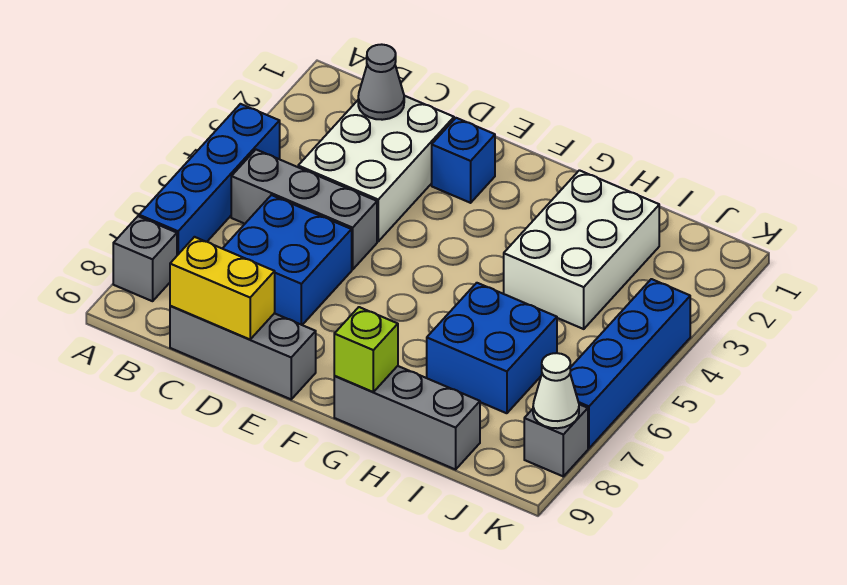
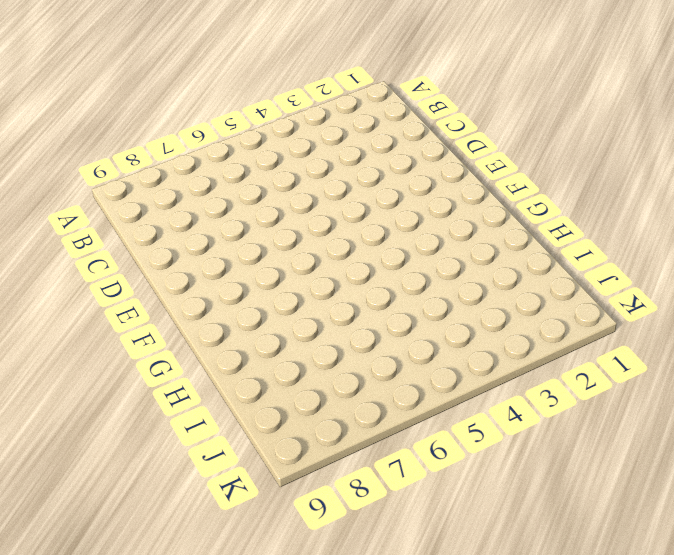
none -> blue brick A4:A7 level 1
none -> grey brick A8 level 1
none -> grey brick B5:D5 level 1

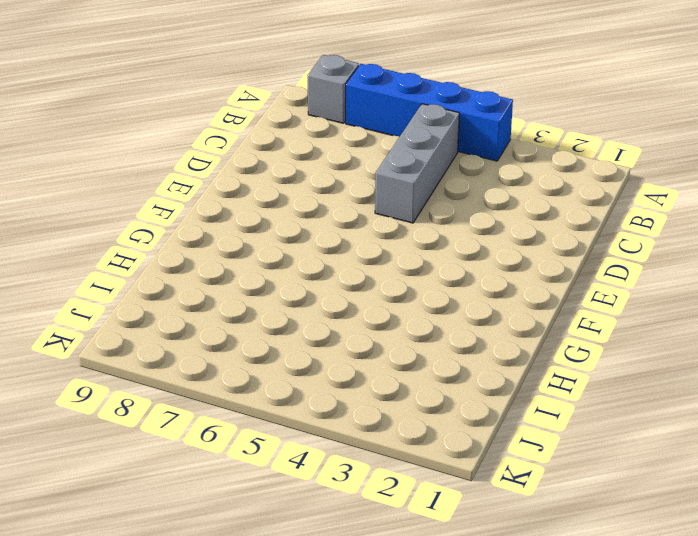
none -> white brick C2:D4 level 1
none -> blue brick C6:D7 level 1
none -> grey brick C9:E9 level 1

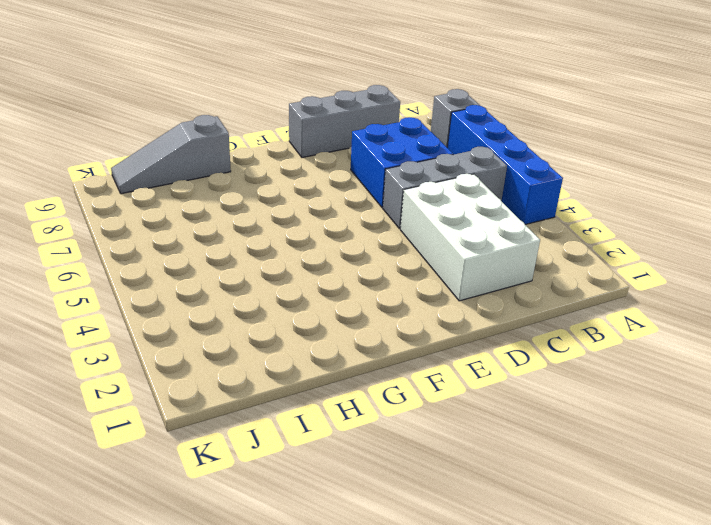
grey slope H9:J9 level 1 top H -> grey brick G9:I9 level 1
none -> blue brick E2 level 1
none -> white brick H2:I4 level 1
none -> blue brick H6:I7 level 1

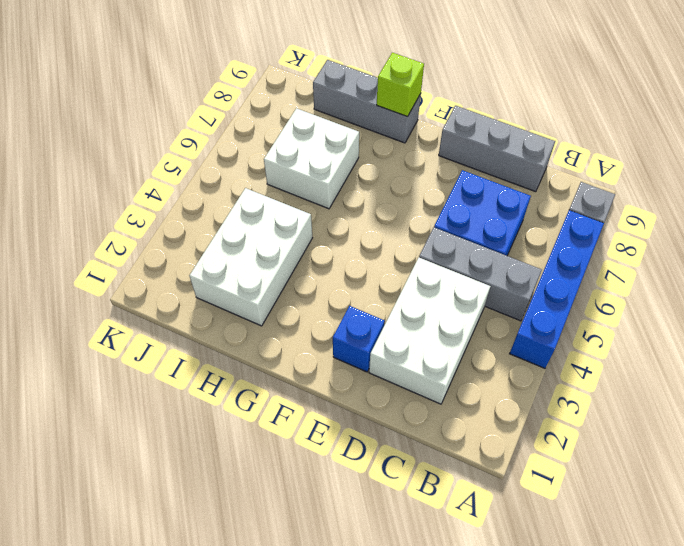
white brick H6:I7 level 1 -> blue brick H6:I7 level 1
none -> blue brick K4:K7 level 1
none -> grey brick K8 level 1
none -> grey cone C2 level 2

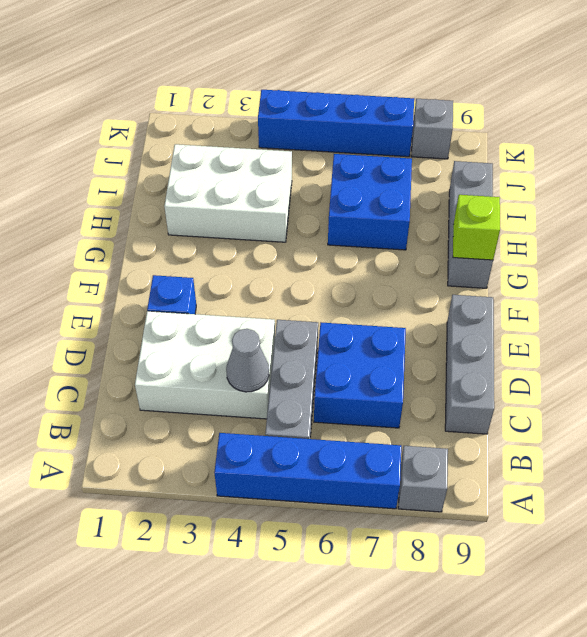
grey cone C4 level 2 -> grey cone C2 level 2
none -> yellow brick C9:D9 level 2
none -> white cone K8 level 2

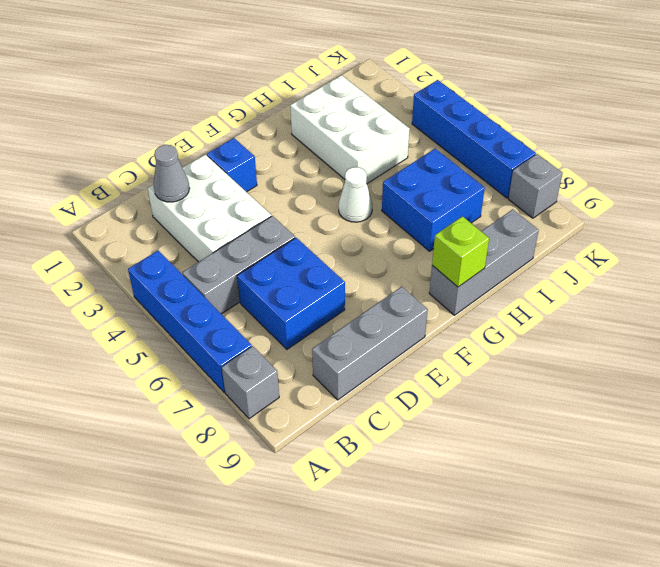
white cone G5 level 1 -> white cone K8 level 2
none -> yellow brick C9:D9 level 2

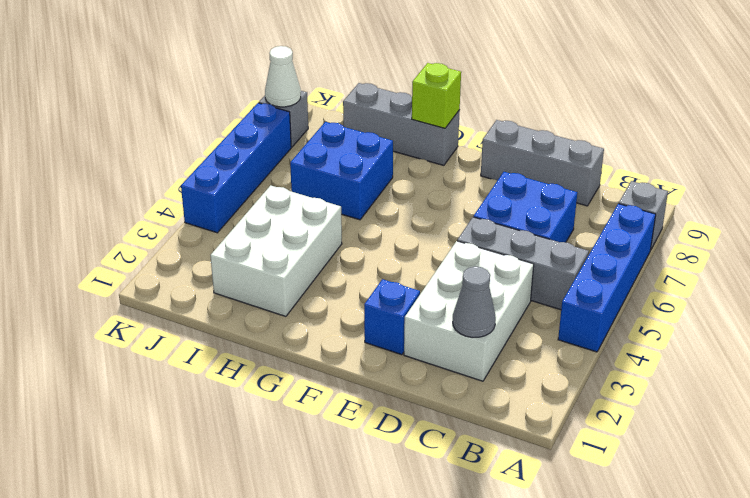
none -> yellow brick C9:D9 level 2

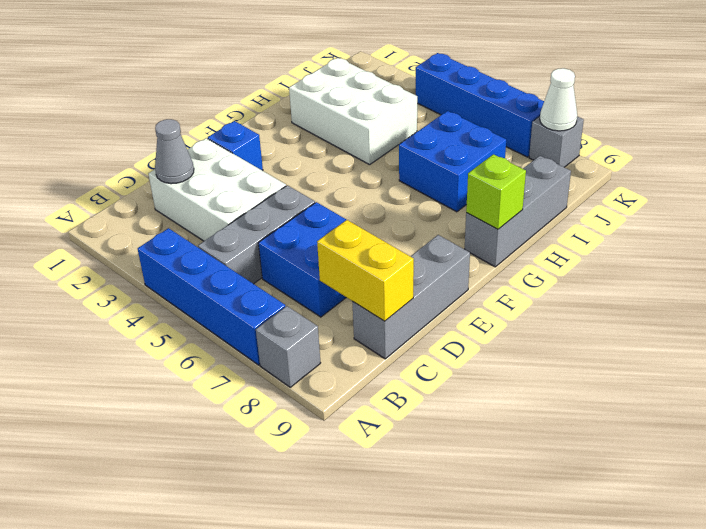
yellow brick C8:C9 level 2 -> yellow brick C9:D9 level 2

